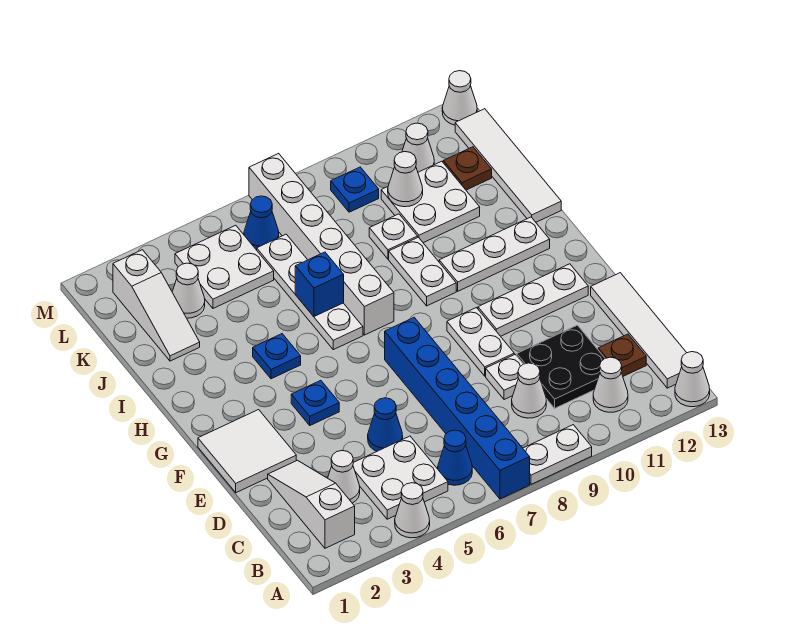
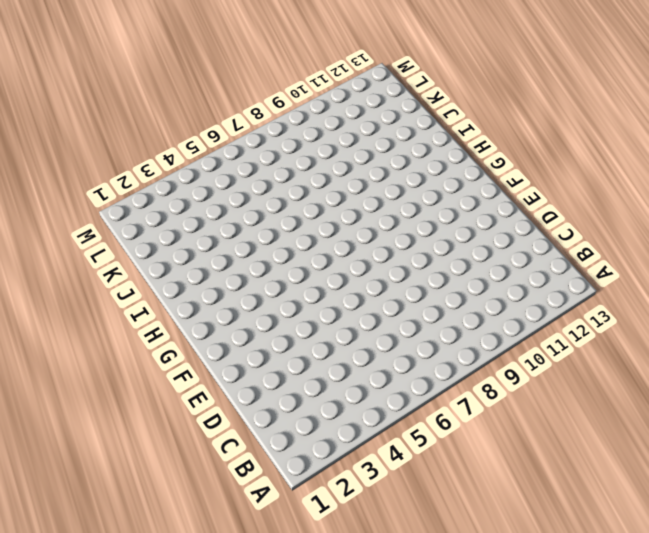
none -> white cone A4 level 1
none -> blue brick A7:F7 level 1
none -> white plate A8:A9 level 1
none -> white cone A13 level 1

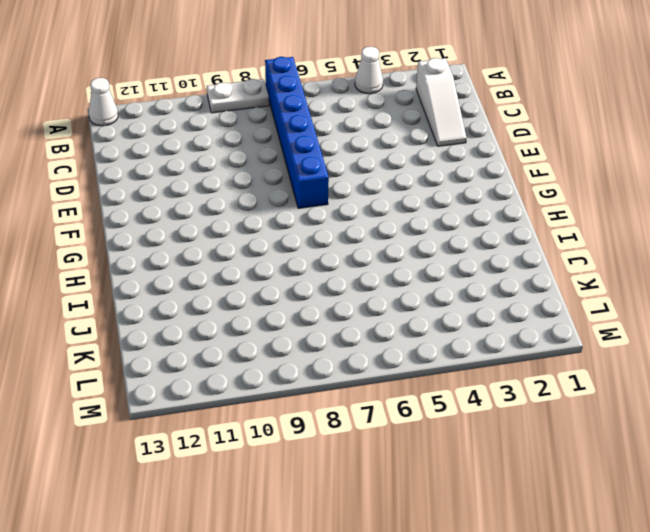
none -> white plate B4:C5 level 1
none -> blue cone B6 level 1
none -> white cone B11 level 1
none -> white tile B13:E13 level 1

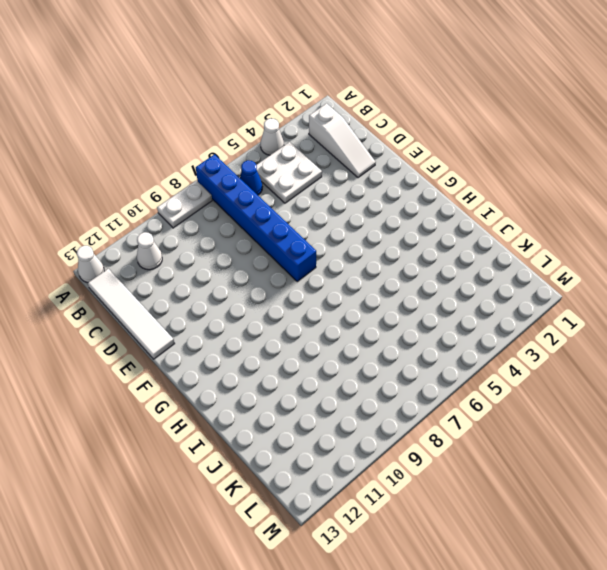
none -> white cone C3 level 1
none -> white cone C9 level 1
none -> black plate C10:D11 level 1
none -> brown plate C12 level 1

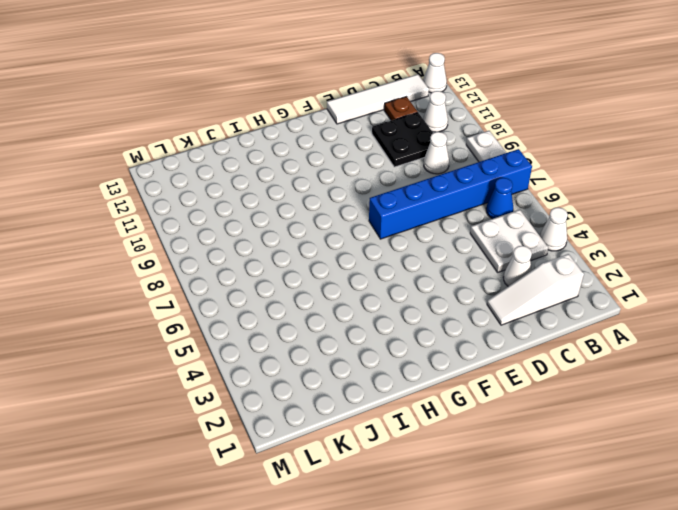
none -> blue cone D5 level 1
none -> white plate D9 level 1
none -> white tile E1:F2 level 1
none -> white plate E9:F9 level 1

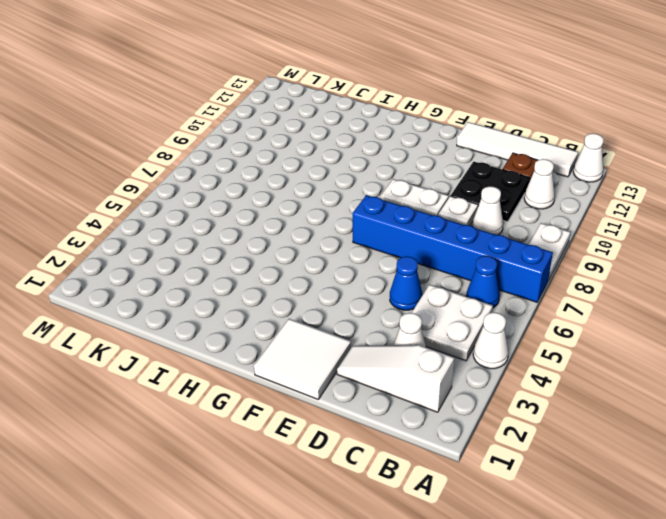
none -> blue plate F4 level 1
none -> white plate F10:F12 level 1
none -> blue plate H4 level 1
none -> white plate H6:K6 level 1

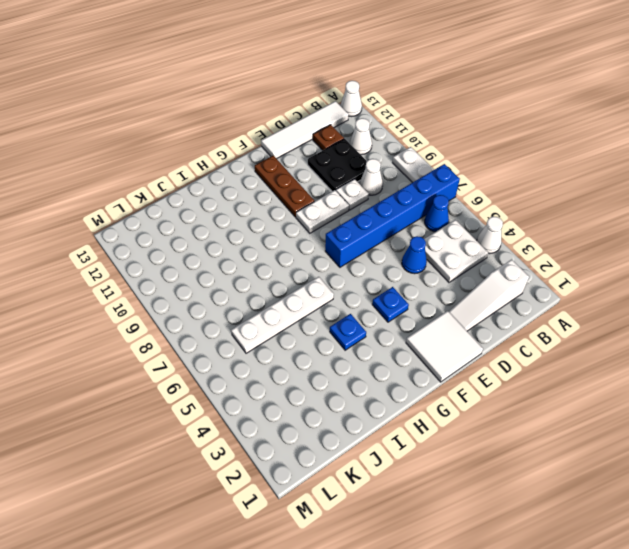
brown plate F10:F12 level 1 -> white plate F10:F12 level 1
none -> white cone C3 level 1
none -> white brick H7:M7 level 1
none -> white plate H9:I9 level 1
none -> white plate H10:H12 level 1

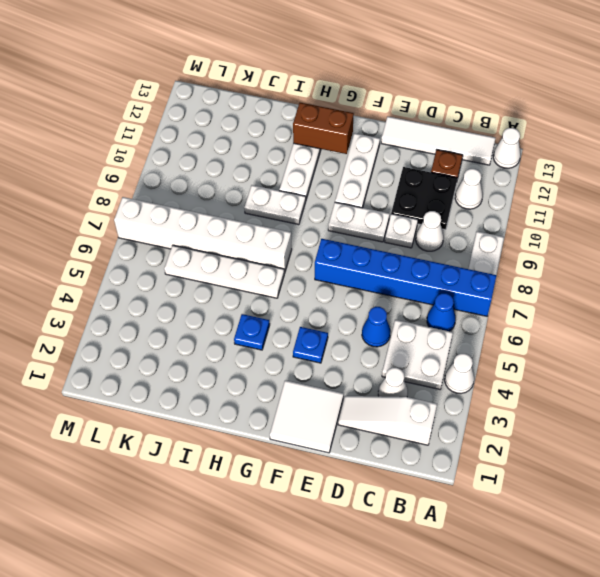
brown brick G12:H12 level 2 -> none
none -> white tile I13:L13 level 1
none -> white slope J2:L2 level 1 top L
none -> white plate J9 level 1
none -> white plate J10:K11 level 1

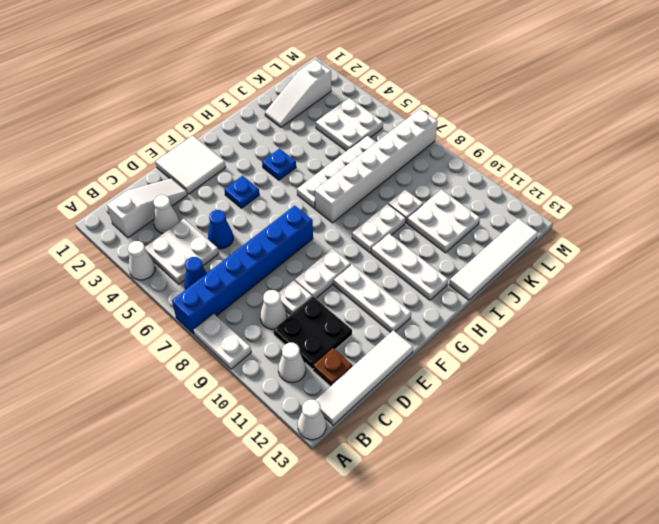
none -> white cone K3 level 1
none -> brown plate K12 level 1
none -> blue cone L6 level 1
none -> blue plate L9 level 1

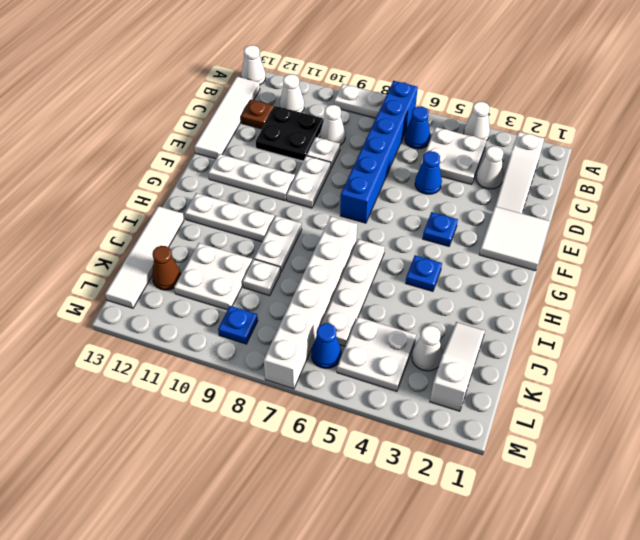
brown cone K12 level 1 -> brown plate K12 level 1
none -> white cone L11 level 1
none -> white cone M13 level 1
none -> blue brick I6 level 2
none -> white cone K10 level 2

